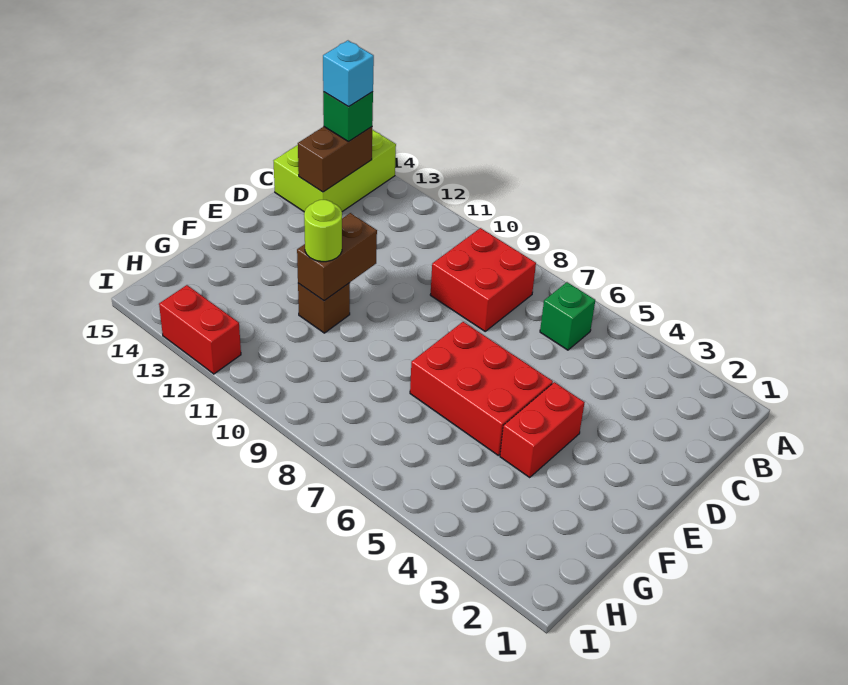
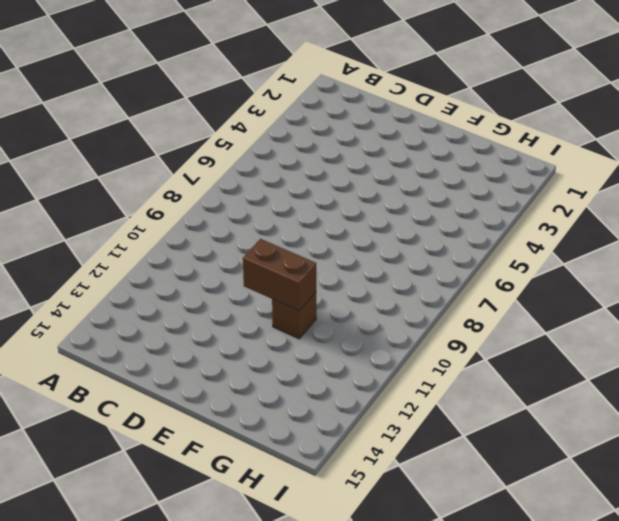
none -> lime brick A14:C15 level 1
none -> green brick B6 level 1
none -> red brick B8:C9 level 1

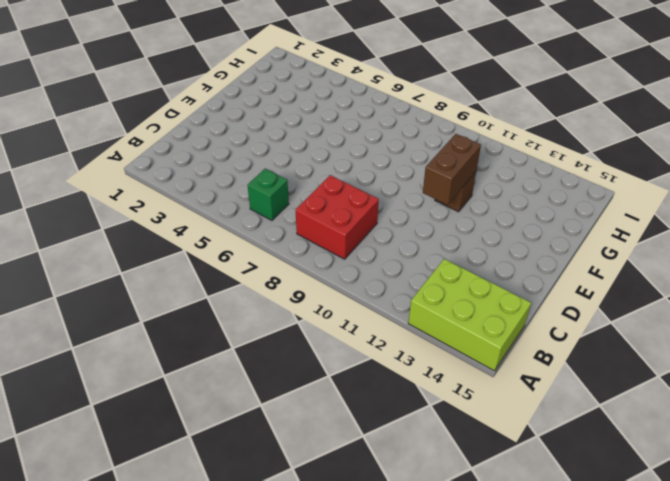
lime brick A13:B15 level 1 -> lime brick A14:C15 level 1
none -> red brick E4:F4 level 1
none -> red brick E5:F7 level 1
none -> red brick I12:I13 level 1

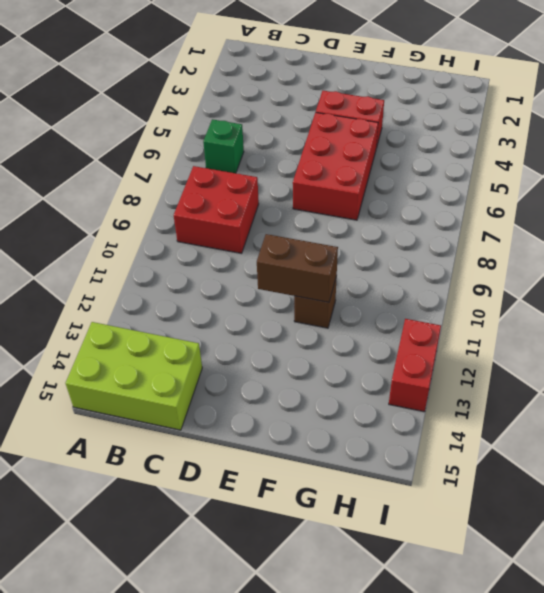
none -> brown brick B14:C14 level 2
none -> green brick B14 level 3
none -> lime round brick F11 level 3

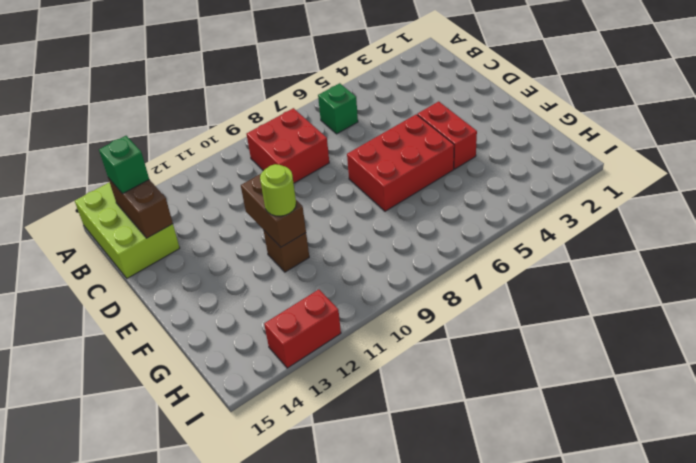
none -> cyan brick B14 level 4

